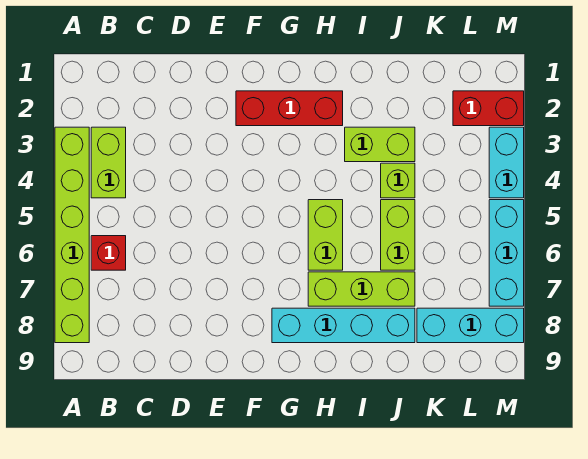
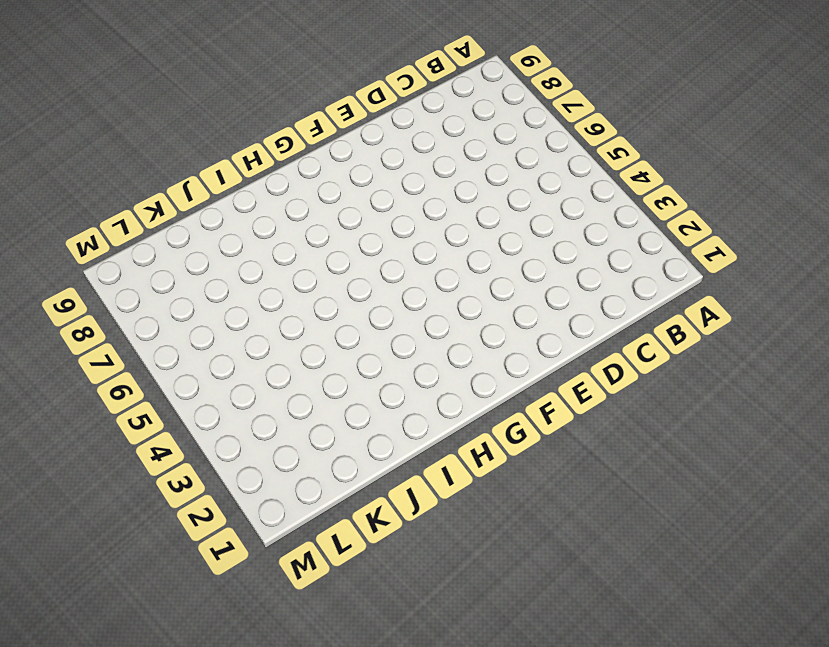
none -> lime brick A3:A8 level 1
none -> lime brick B3:B4 level 1
none -> red brick B6 level 1

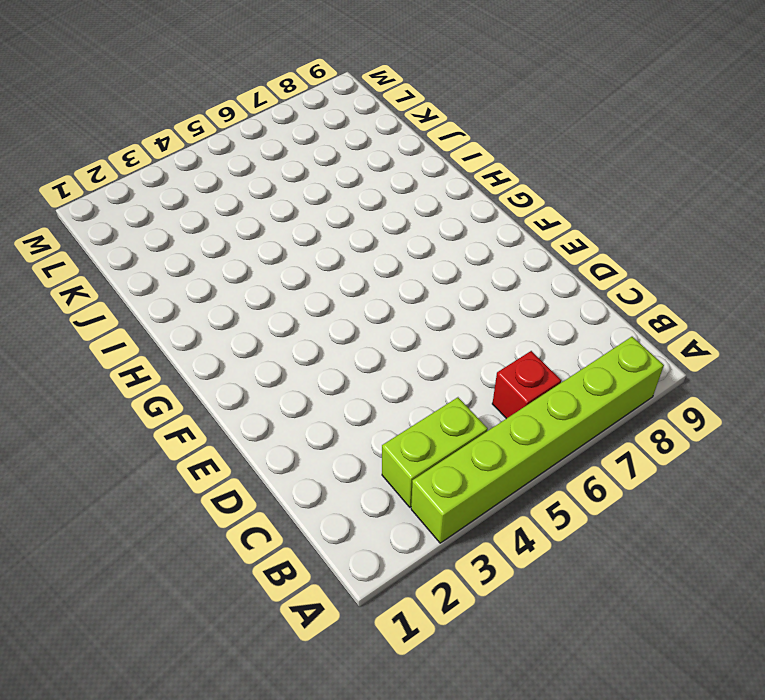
none -> red brick F2:H2 level 1
none -> cyan brick G8:J8 level 1
none -> lime brick H5:H6 level 1

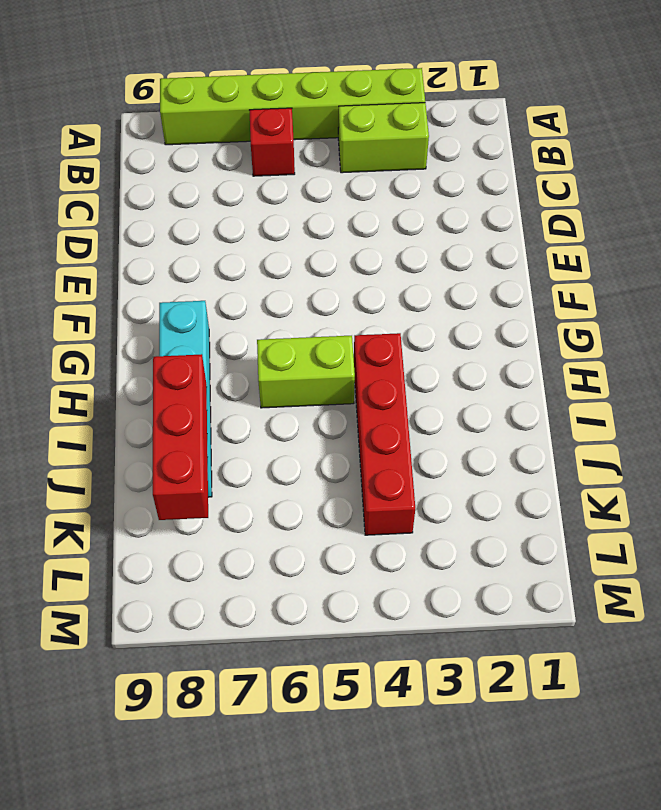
red brick H4:K4 level 1 -> lime brick J4 level 1
red brick I8:K8 level 2 -> red brick F2:H2 level 1
none -> lime brick H7:J7 level 1
none -> lime brick I3:J3 level 1
none -> lime brick J5:J6 level 1

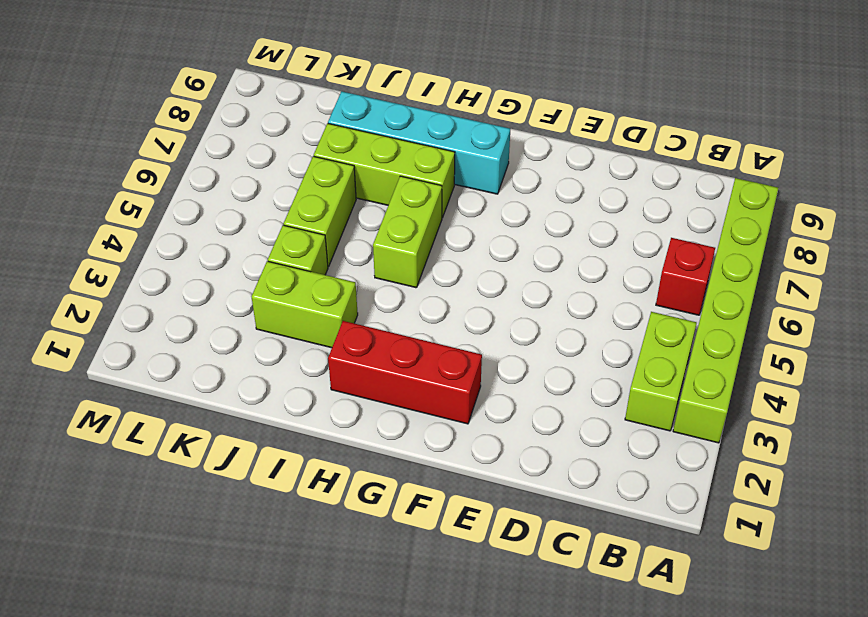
none -> cyan brick K8:M8 level 1
none -> red brick L2:M2 level 1
none -> cyan brick M3:M4 level 1

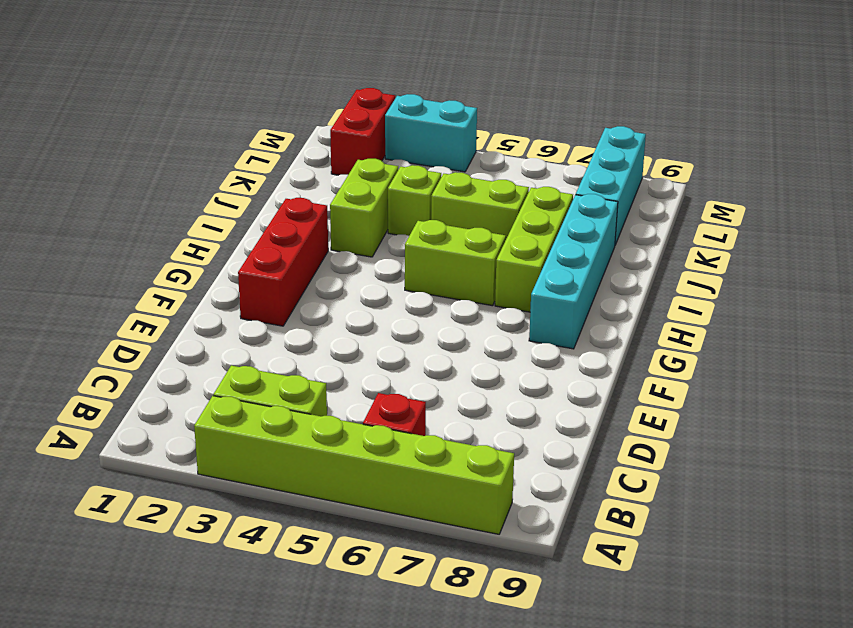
none -> cyan brick M5:M7 level 1

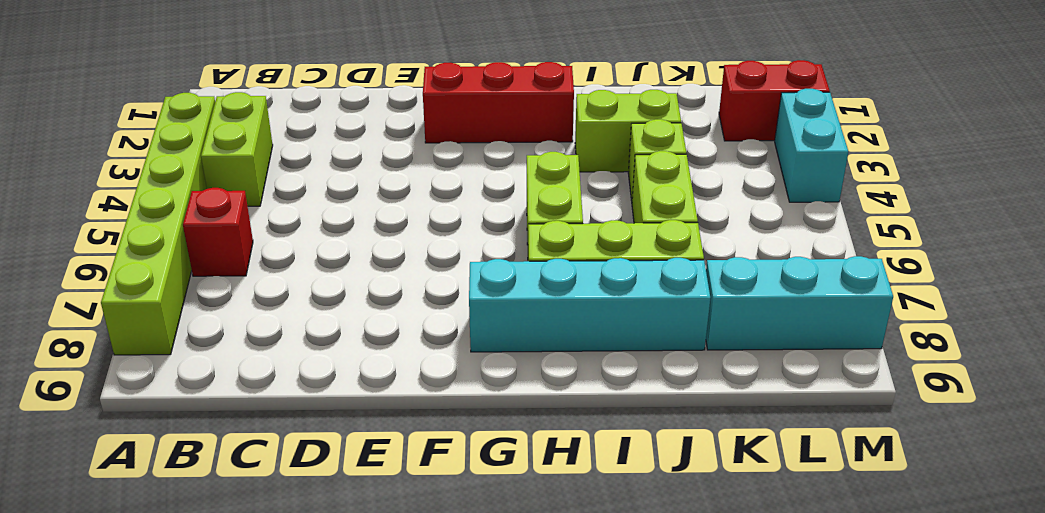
none -> cyan brick M5:M7 level 1

